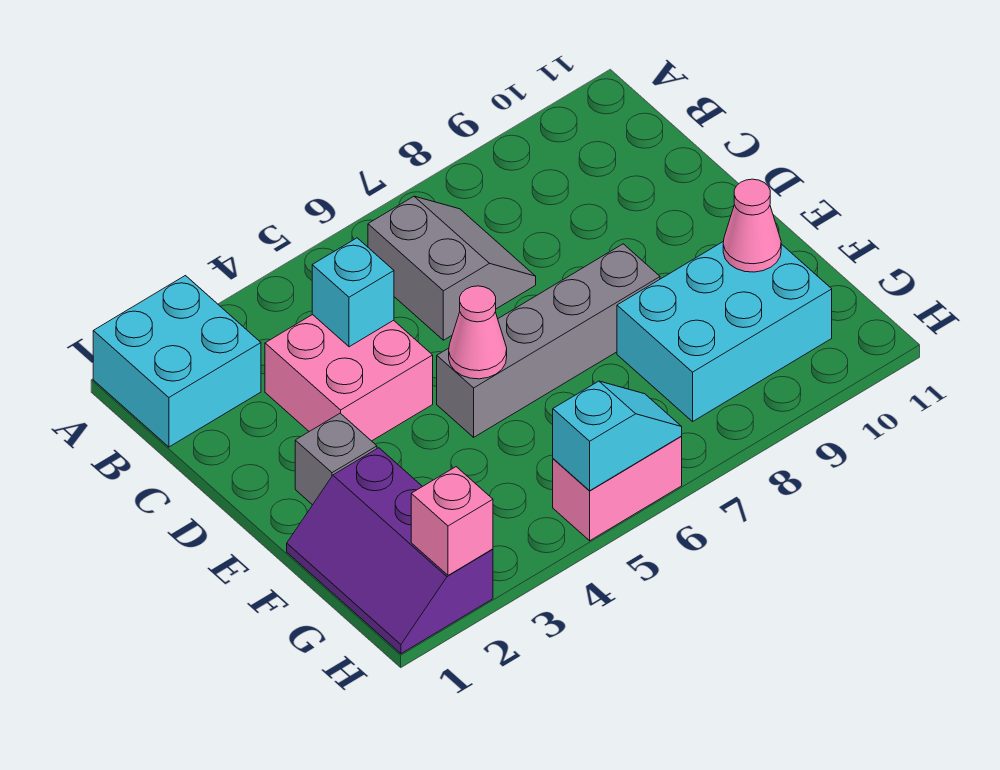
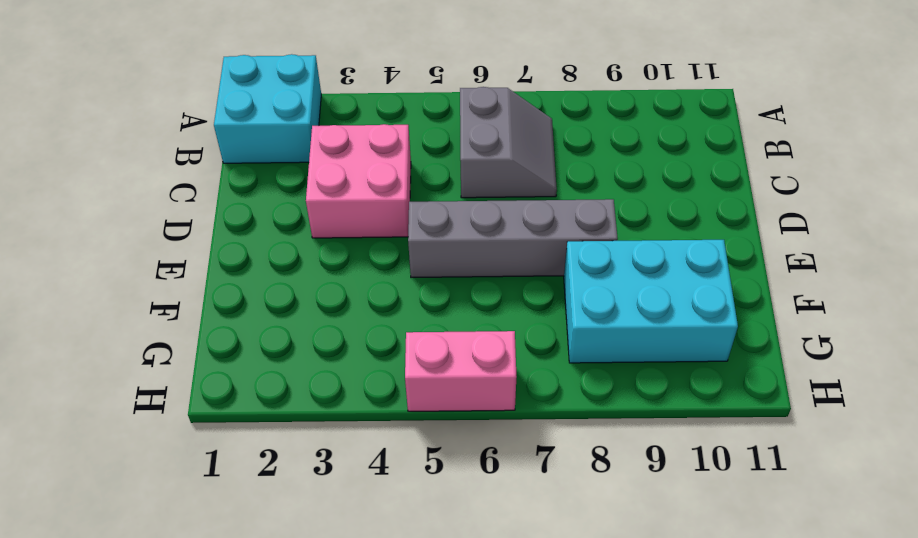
none -> grey brick E2 level 1
none -> purple slope F1:H2 level 1 top 2
none -> cyan brick C4 level 2

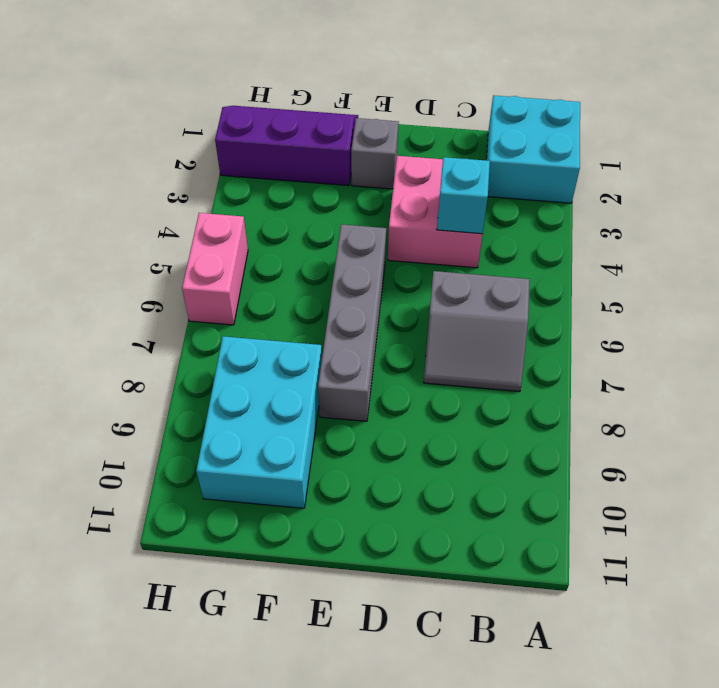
none -> pink cone E5 level 2
none -> pink cone F10 level 2
none -> pink brick H2 level 2

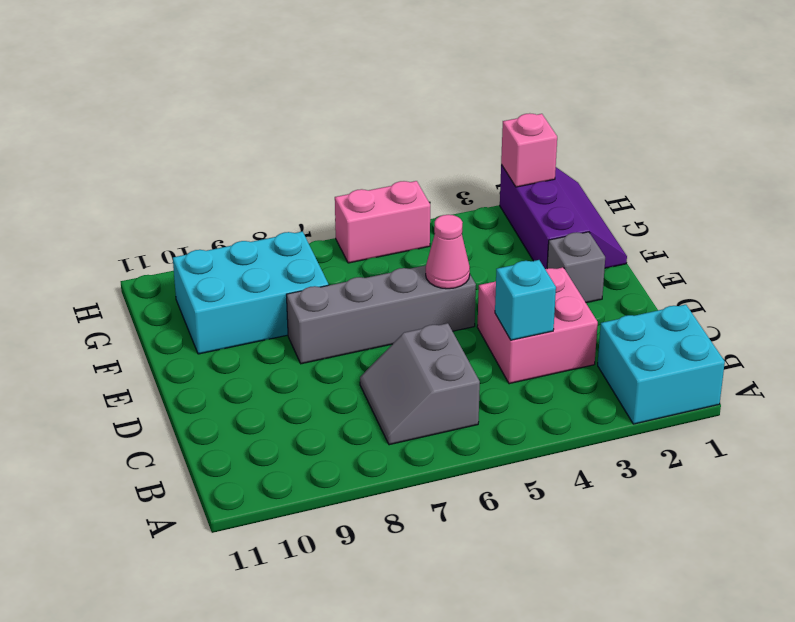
none -> pink cone F10 level 2
none -> cyan slope H5:H6 level 2 top 5

